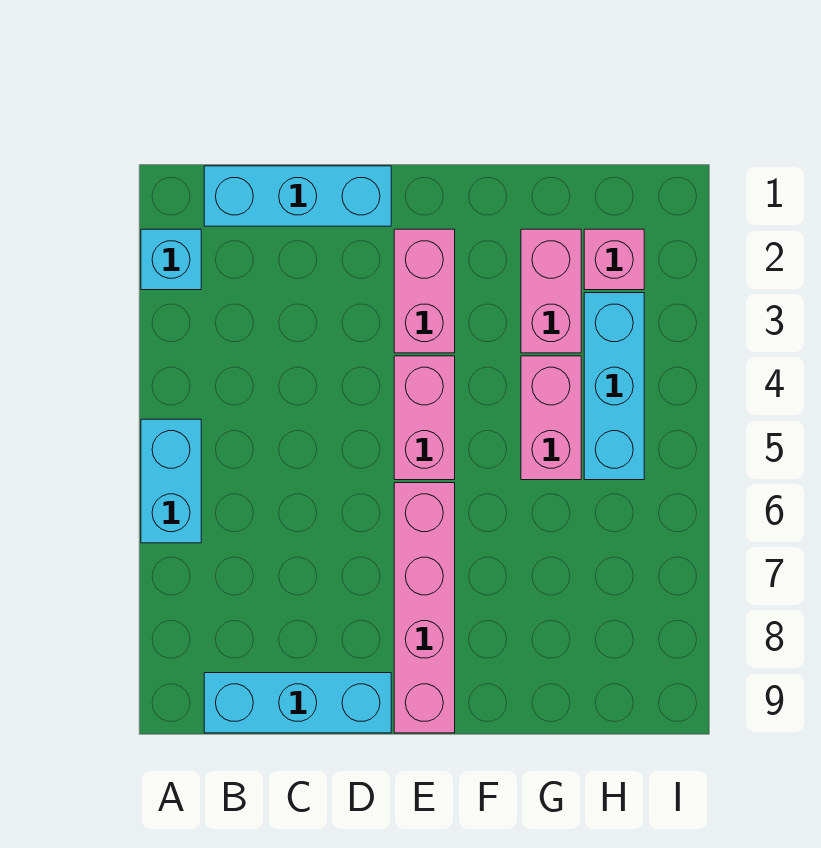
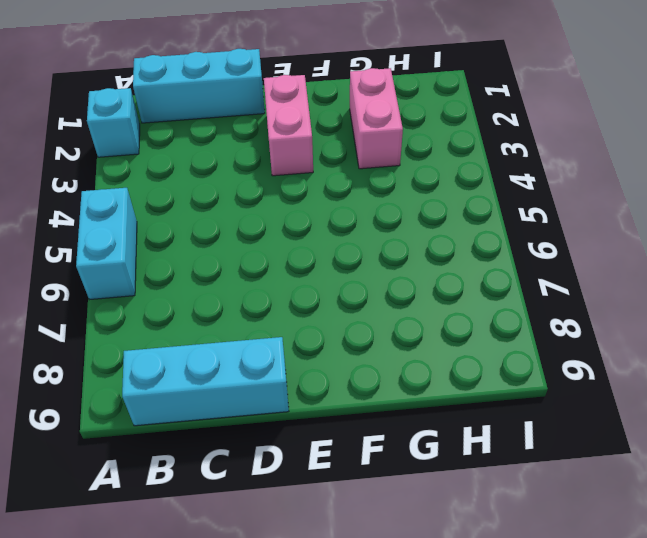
none -> pink brick E4:E5 level 1
none -> pink brick E6:E9 level 1

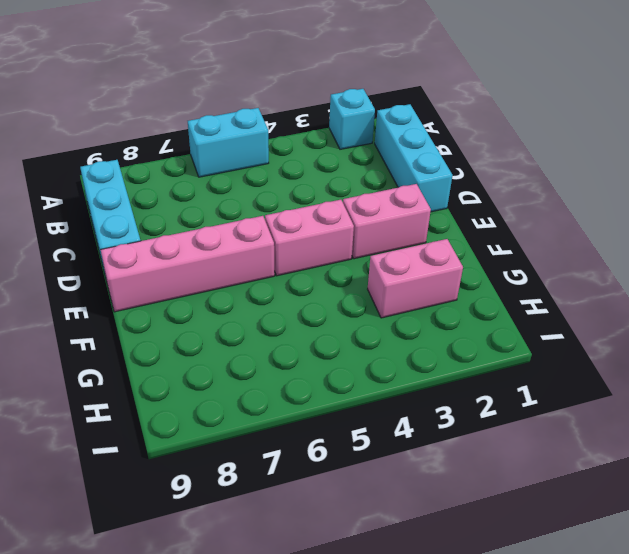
none -> pink brick G4:G5 level 1
none -> pink brick H2 level 1

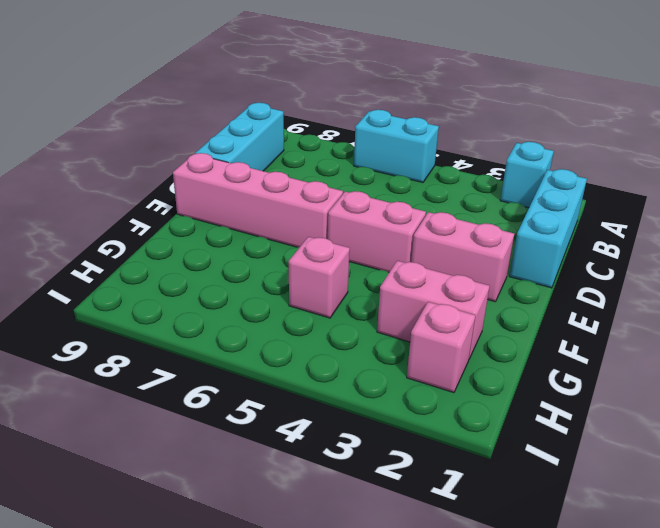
pink brick G5 level 1 -> pink brick G4:G5 level 1
none -> cyan brick H3:H5 level 1

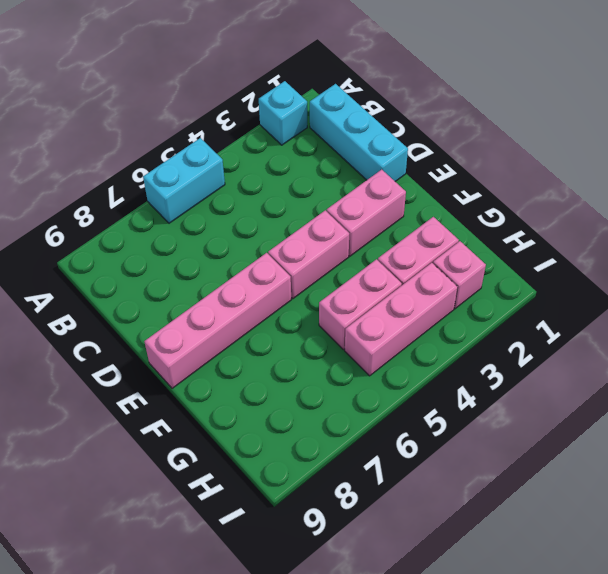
pink brick H3:H5 level 1 -> cyan brick H3:H5 level 1
none -> cyan brick B9:D9 level 1

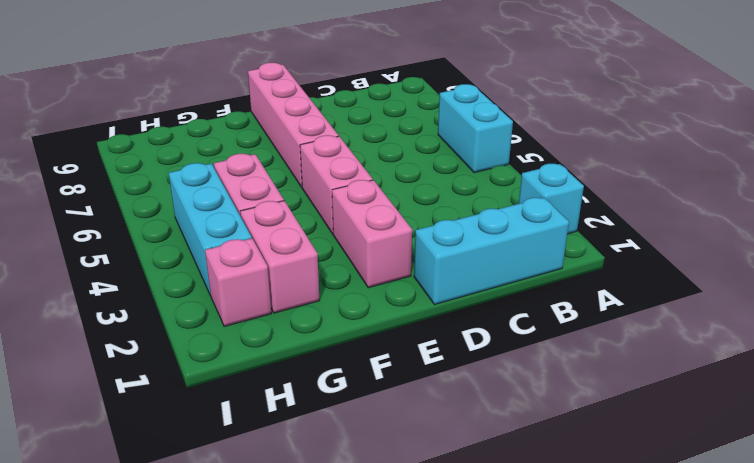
none -> cyan brick B9:D9 level 1

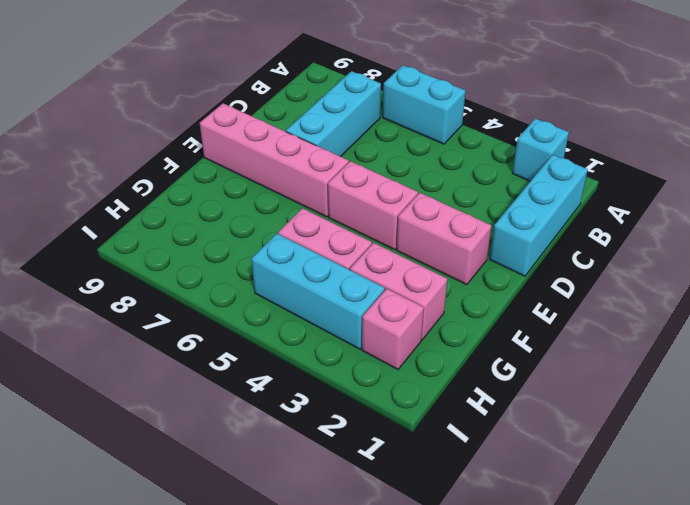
cyan brick B7:D7 level 1 -> cyan brick B9:D9 level 1

